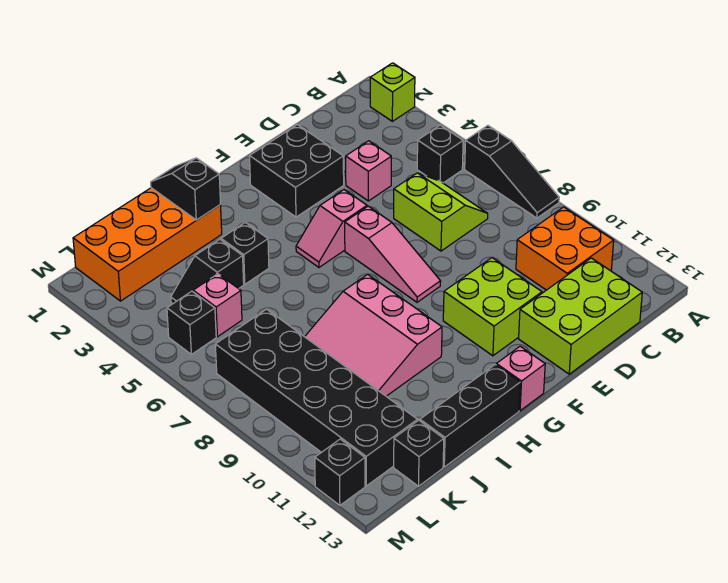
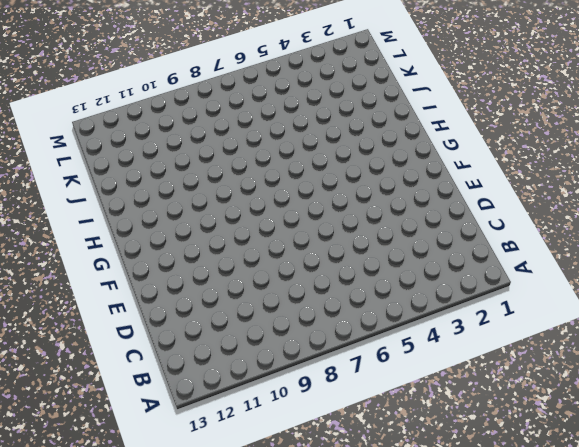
none -> lime brick A2 level 1
none -> black slope A6:A8 level 1 top 6
none -> black brick B5 level 1

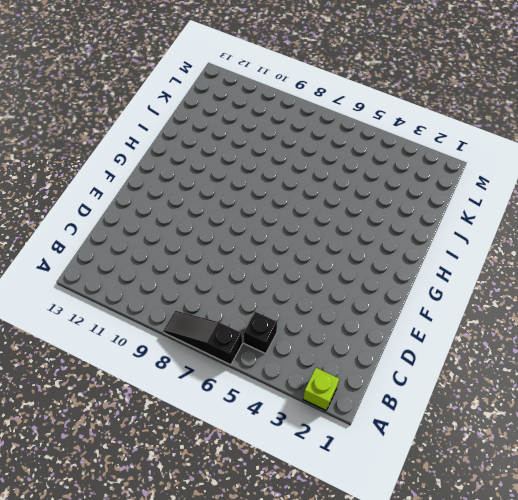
none -> orange brick B10:C11 level 1
none -> lime slope C6:D7 level 1 top D
none -> lime brick C12:E13 level 1

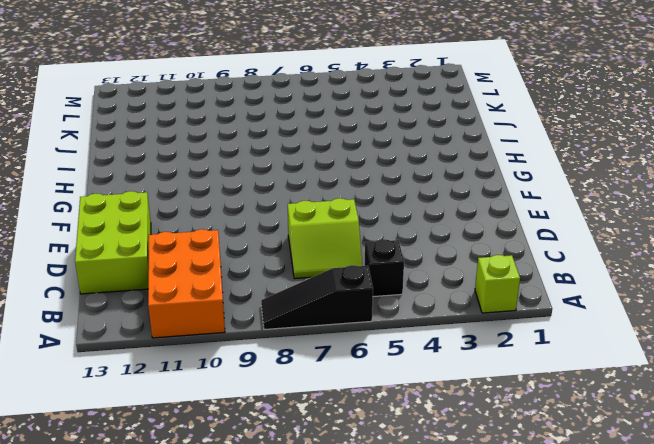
orange brick A10:C11 level 1 -> orange brick B10:C11 level 1
none -> pink brick D4 level 1
none -> black brick E2:F3 level 1
none -> lime brick E10:F11 level 1

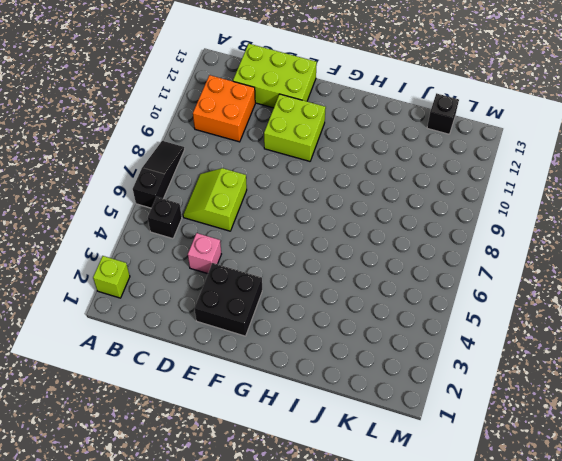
none -> pink slope F5:G5 level 1 top F
none -> pink slope F6:F8 level 1 top 6
none -> pink brick G13 level 1

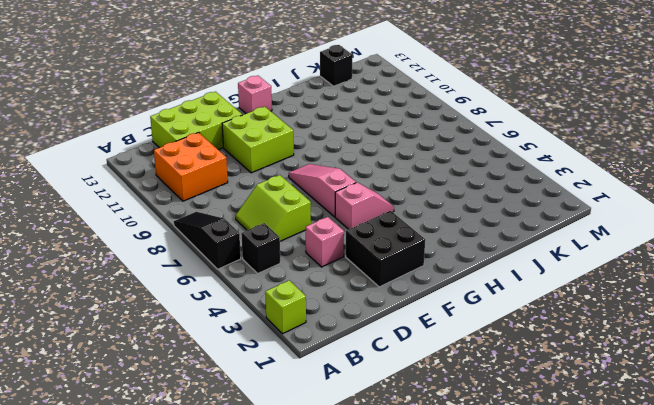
none -> pink slope H8:J10 level 1 top H
none -> black brick H13:J13 level 1
none -> orange brick I1:L2 level 1

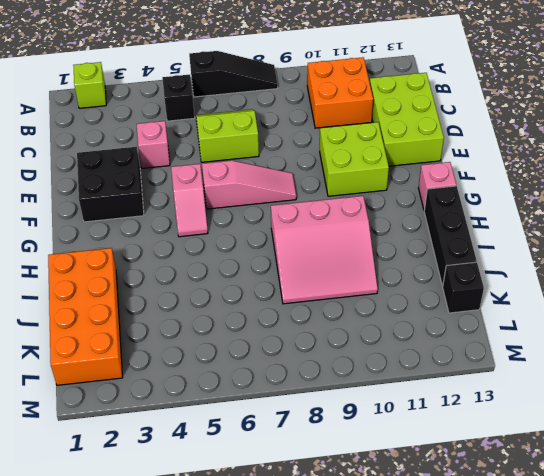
none -> black brick I4 level 1
none -> black slope J4:K4 level 1 top J
none -> pink brick K5 level 1

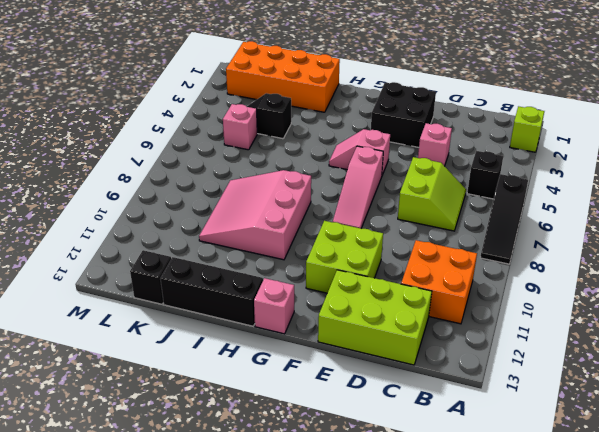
none -> black brick I4 level 1
none -> black brick K7:L12 level 1
none -> black brick L5 level 1

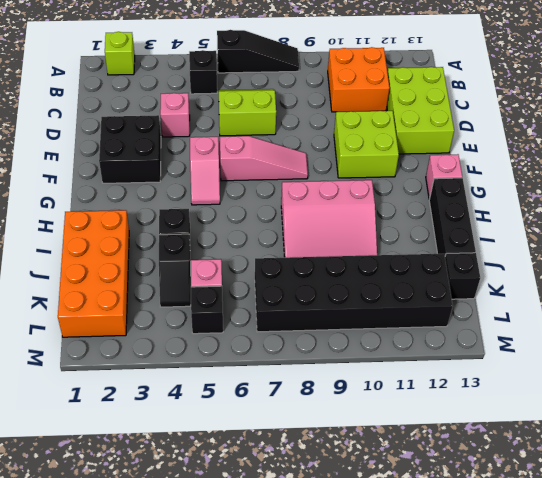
none -> black brick M12 level 1
none -> black slope I1:I2 level 2 top 2

